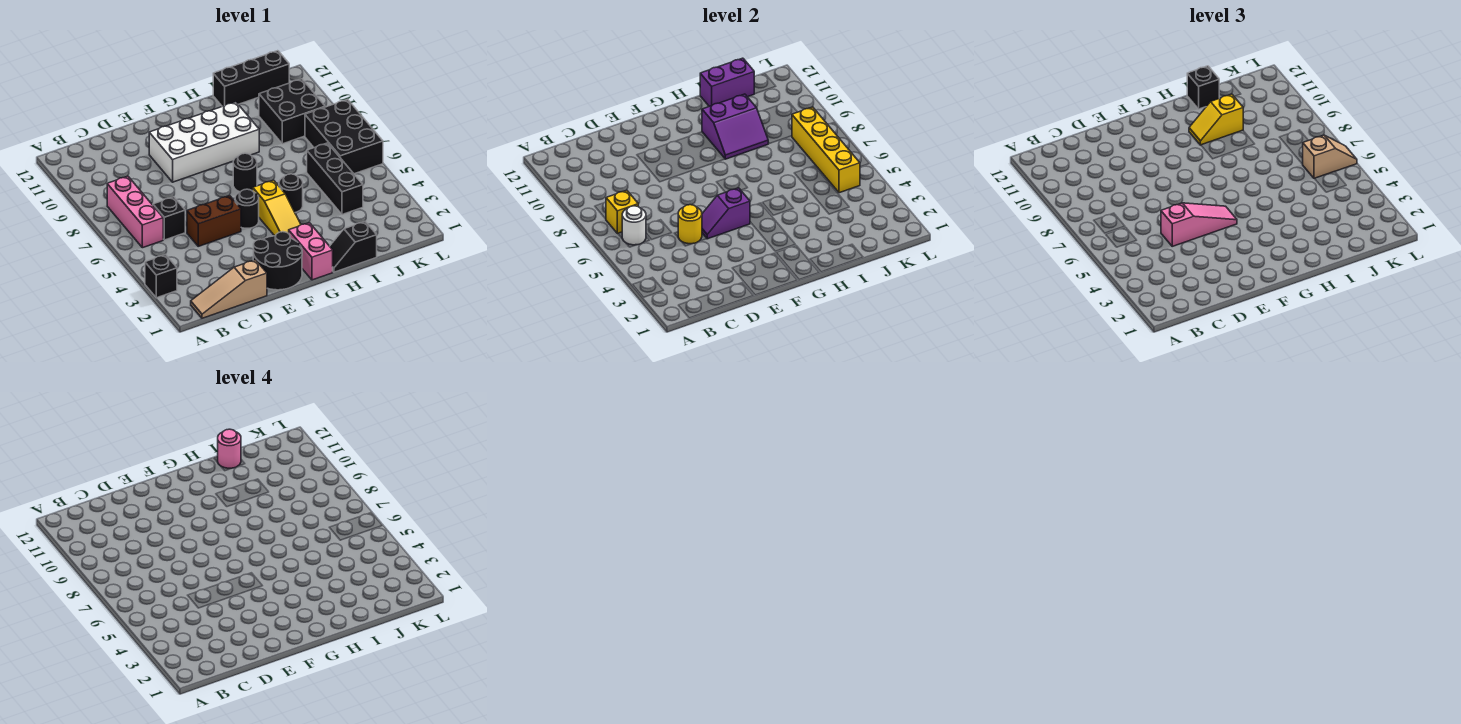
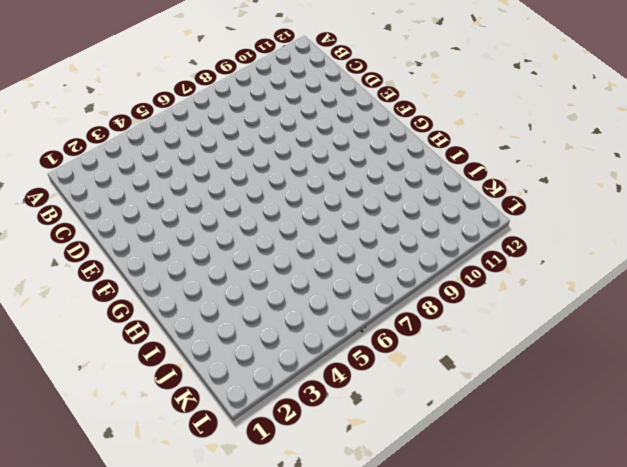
none -> black brick A3 level 1
none -> tan slope B1:D1 level 1 top D
none -> pink brick B6:B8 level 1

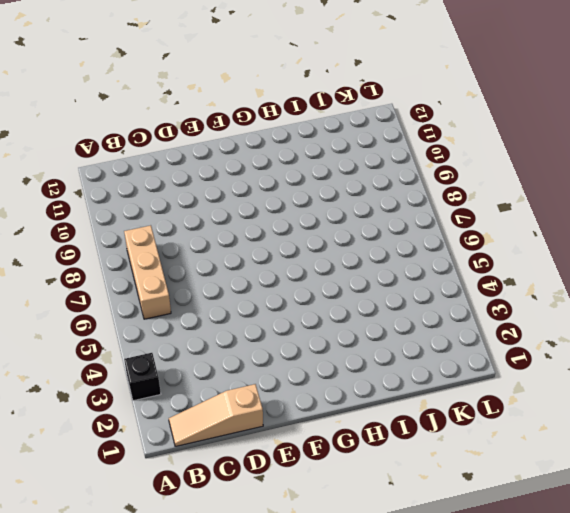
tan brick B6:B8 level 1 -> pink brick B6:B8 level 1
none -> black brick C6 level 1
none -> brown brick D5:E5 level 1
none -> black round brick E1:F2 level 1

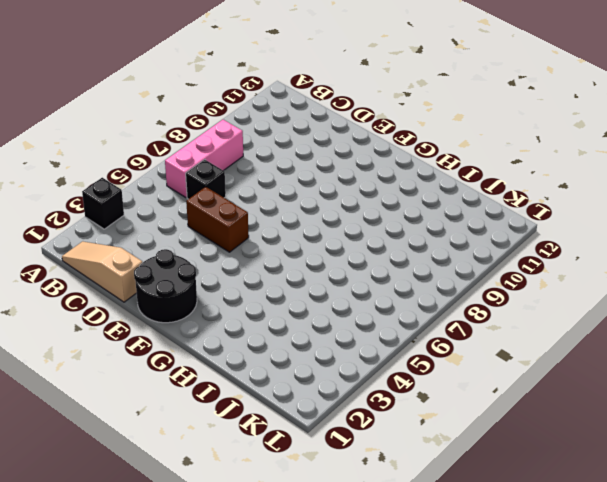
none -> white brick E9:H10 level 1
none -> black round brick F5 level 1
none -> pink brick G1:G2 level 1

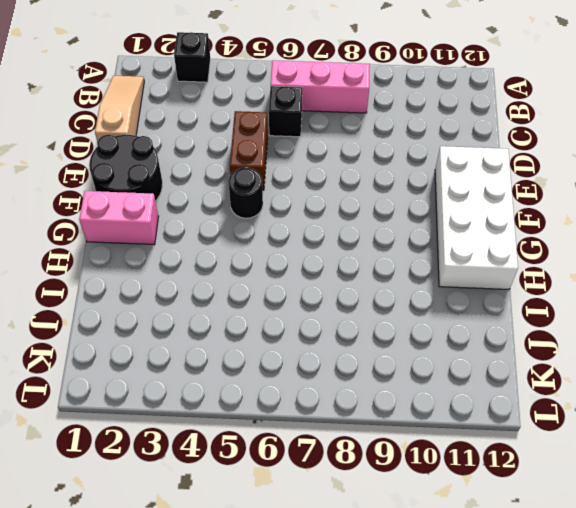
white brick E11:H12 level 1 -> white brick E9:H10 level 1
none -> yellow slope G3:G5 level 1 top 5
none -> black round brick G7 level 1
none -> black slope H1:I1 level 1 top I

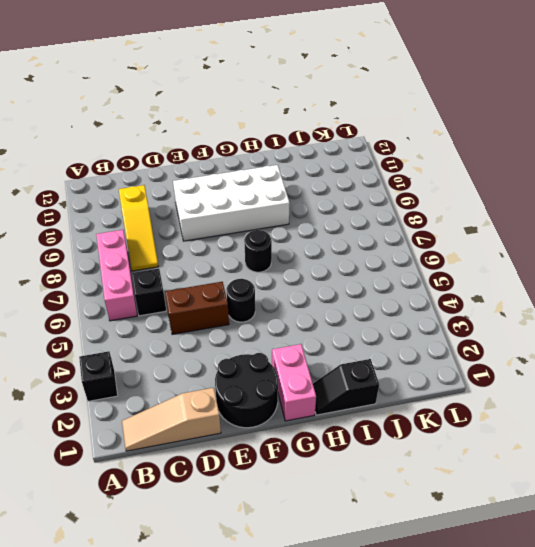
yellow slope C8:C10 level 1 top 10 -> yellow slope G3:G5 level 1 top 5
none -> black round brick H5 level 1
none -> black brick I12:K12 level 1
none -> black brick J4:J6 level 1

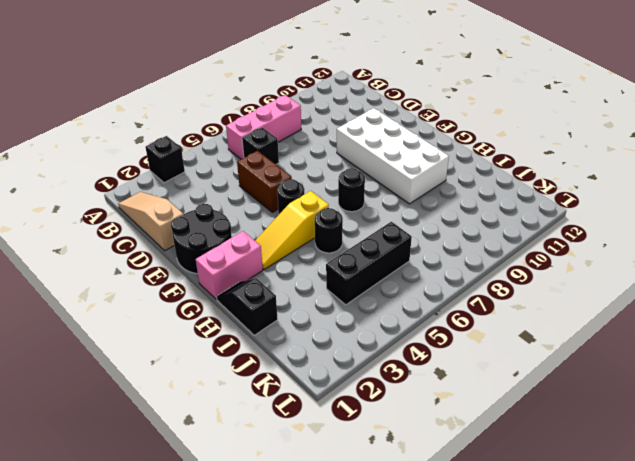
none -> black brick I12:K12 level 1
none -> black brick J9:K10 level 1
none -> black brick K6:L8 level 1

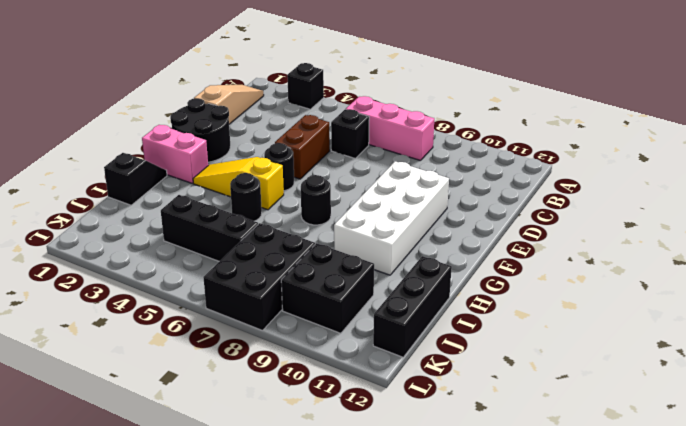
black brick J7:L8 level 1 -> black brick K6:L8 level 1
none -> white round brick B6 level 2
none -> yellow brick B7 level 2
none -> yellow round brick D5 level 2

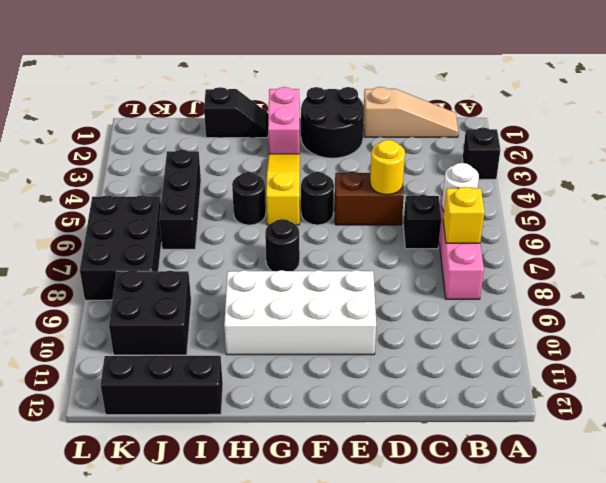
none -> purple slope E5:F5 level 2 top F
none -> purple slope H9:I10 level 2 top 10
none -> purple brick I12:J12 level 2

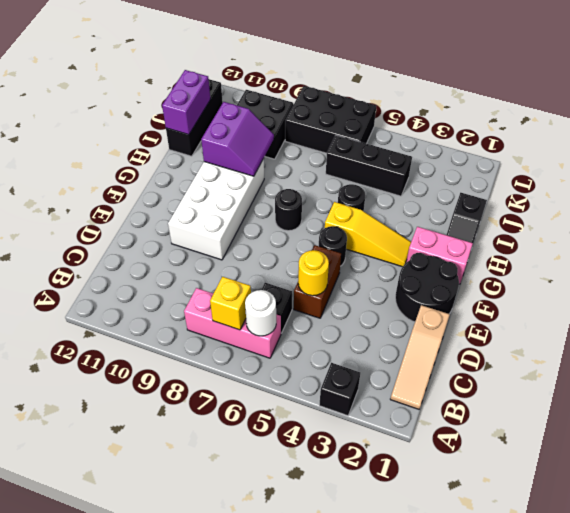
none -> purple slope E5:F5 level 2 top F
none -> yellow brick K5:K8 level 2
none -> pink slope D5:F5 level 3 top D

